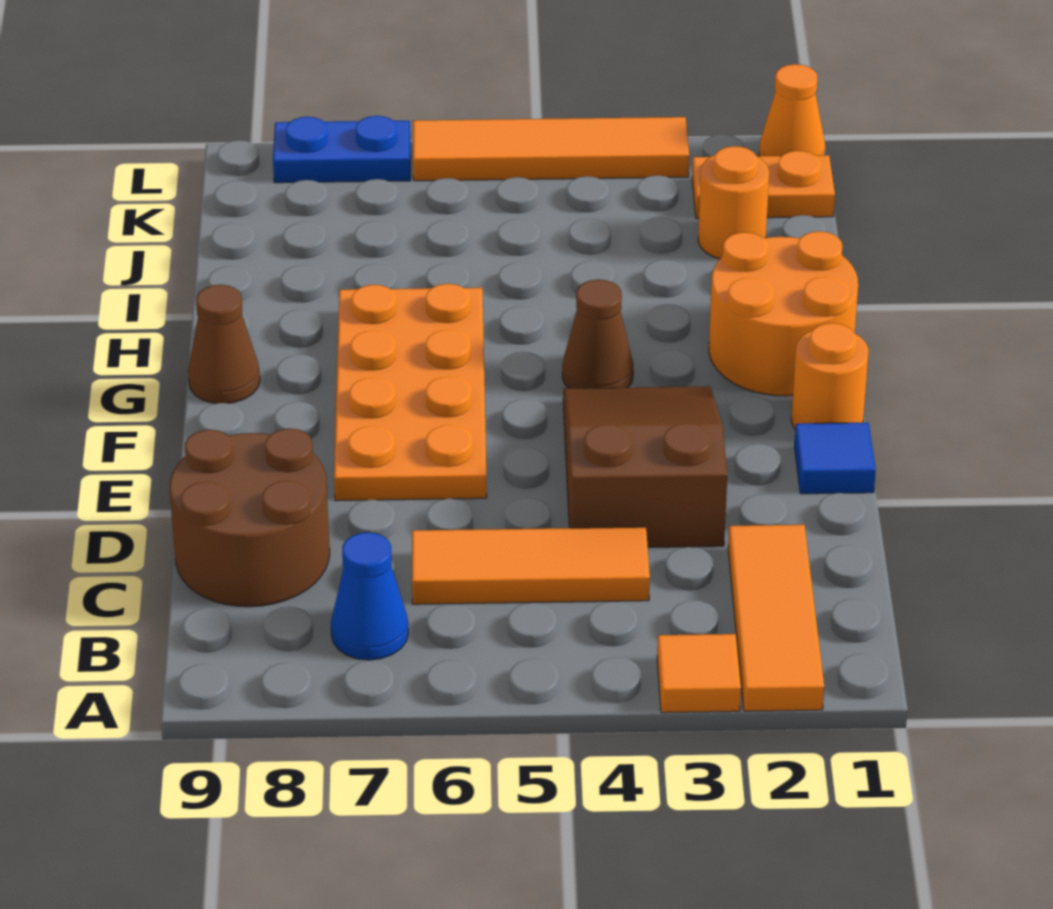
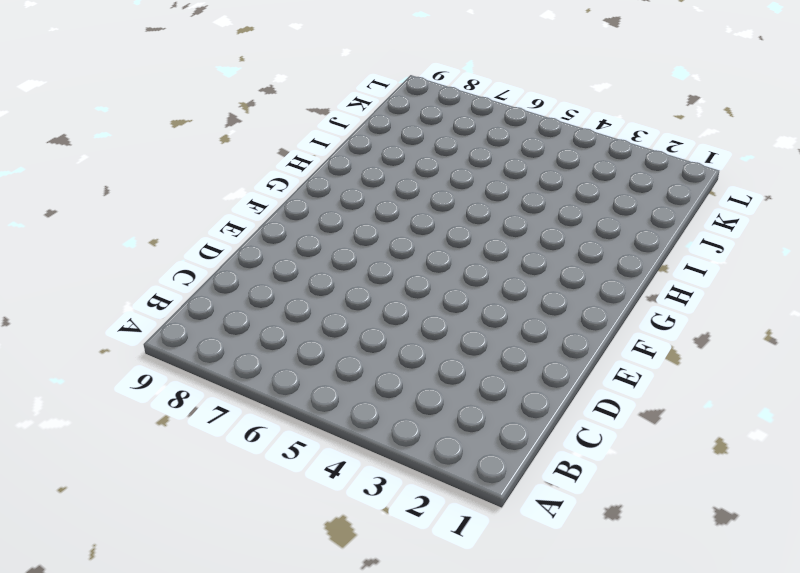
none -> orange tile A2:C2 level 1
none -> orange tile A3 level 1
none -> blue cone B7 level 1

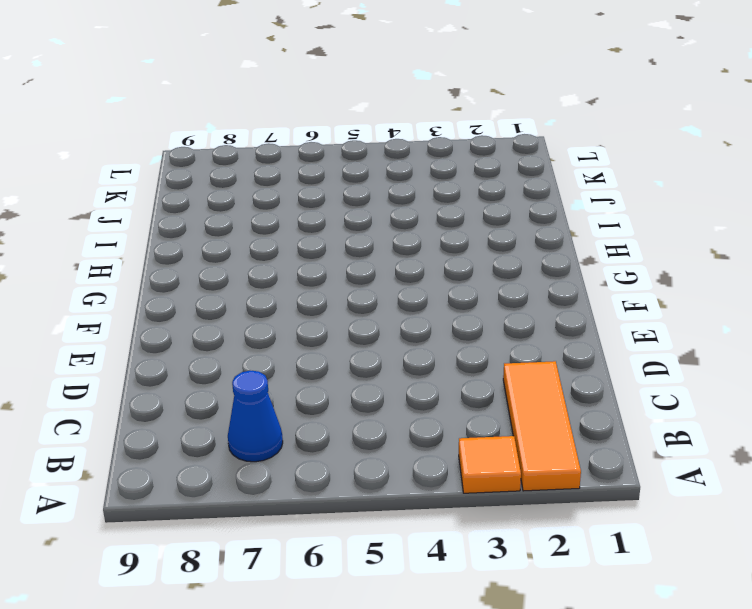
none -> orange tile C4:C6 level 1
none -> brown round brick C8:D9 level 1
none -> brown slope D3:F4 level 1 top D

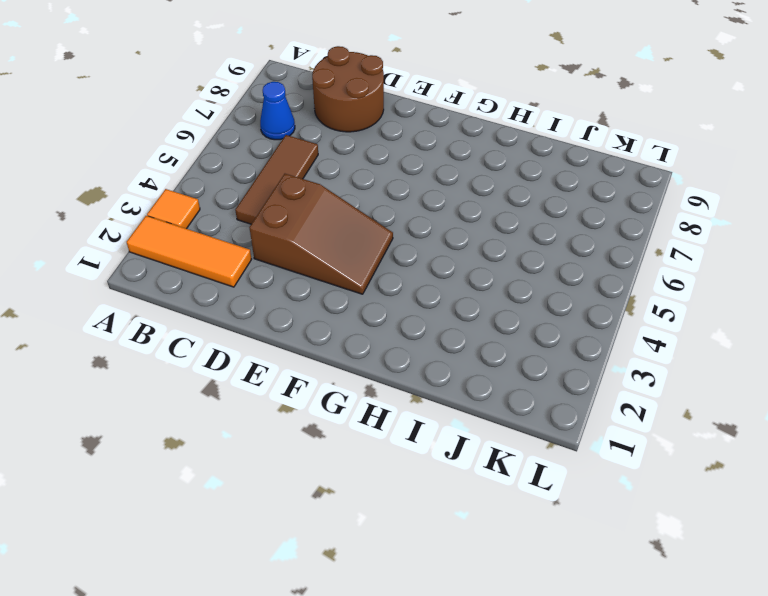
brown tile C4:C6 level 1 -> orange tile C4:C6 level 1
none -> blue tile E1 level 1
none -> orange plate E6:H7 level 1
none -> orange round brick F1 level 1

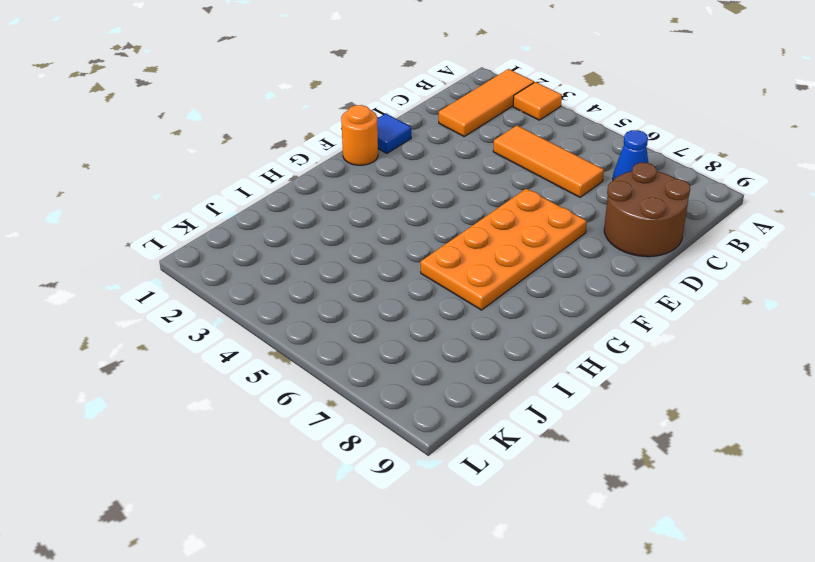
none -> brown slope D3:F4 level 1 top D
none -> orange round brick G1:H2 level 1
none -> brown cone G4 level 1

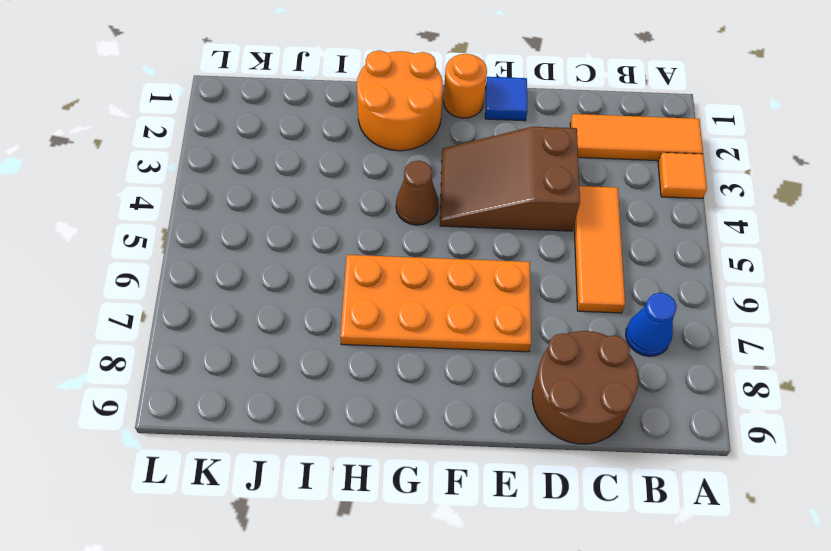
none -> brown cone G9 level 1
none -> orange round brick J2 level 1
none -> orange plate K1:K2 level 1

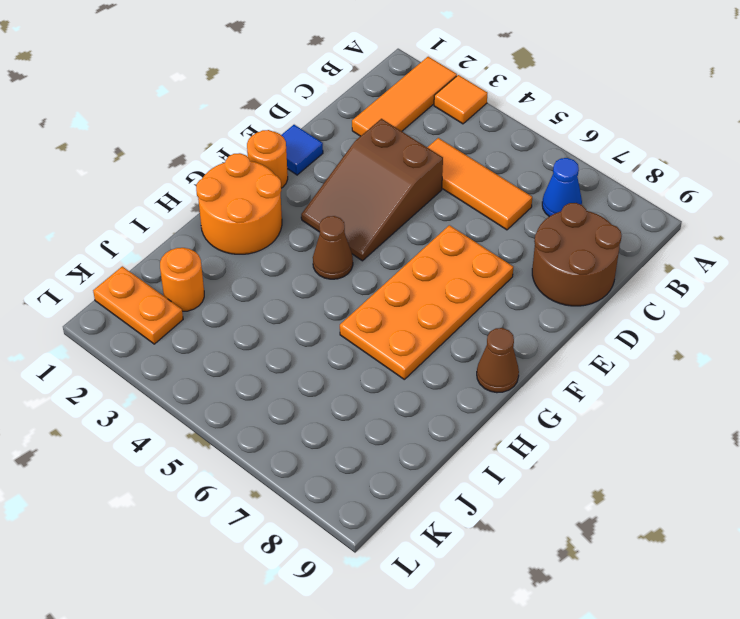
none -> orange cone L1 level 1
none -> orange tile L3:L6 level 1
none -> blue plate L7:L8 level 1

